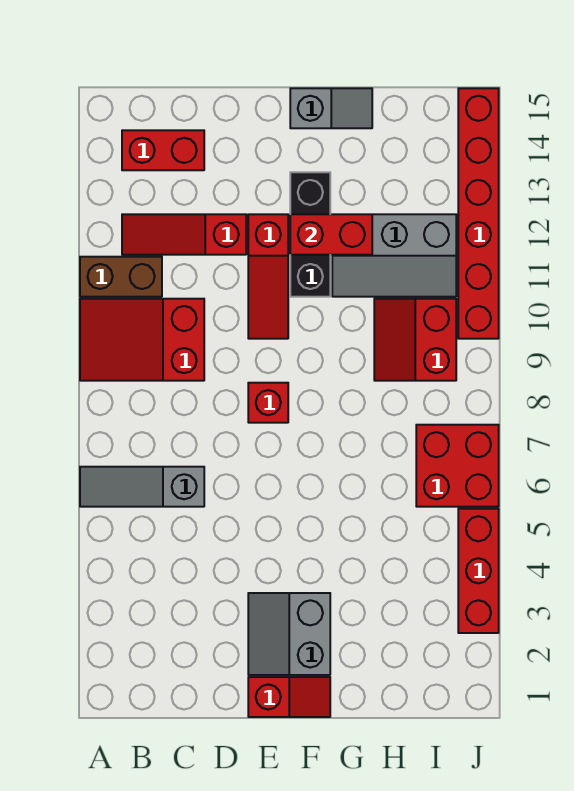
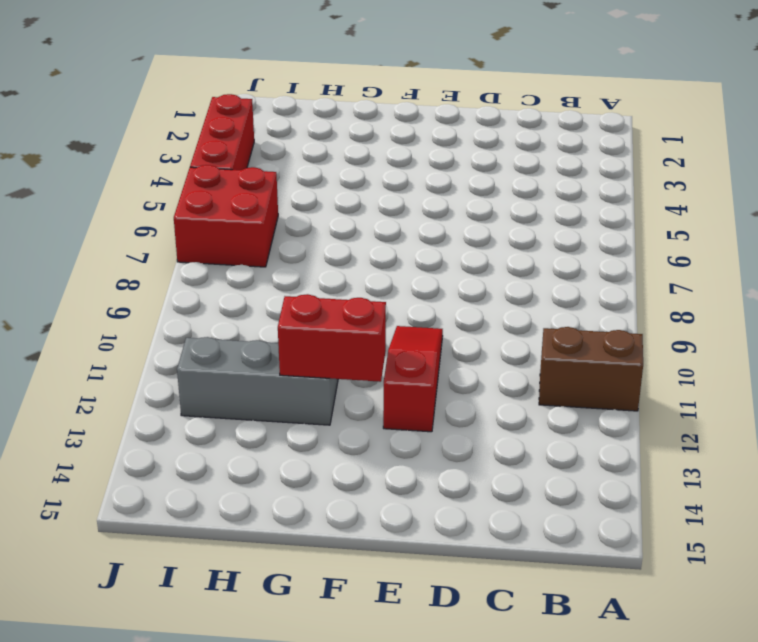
none -> grey slope A6:C6 level 1 top C
none -> red slope A9:C10 level 1 top C
none -> red slope B12:D12 level 1 top D

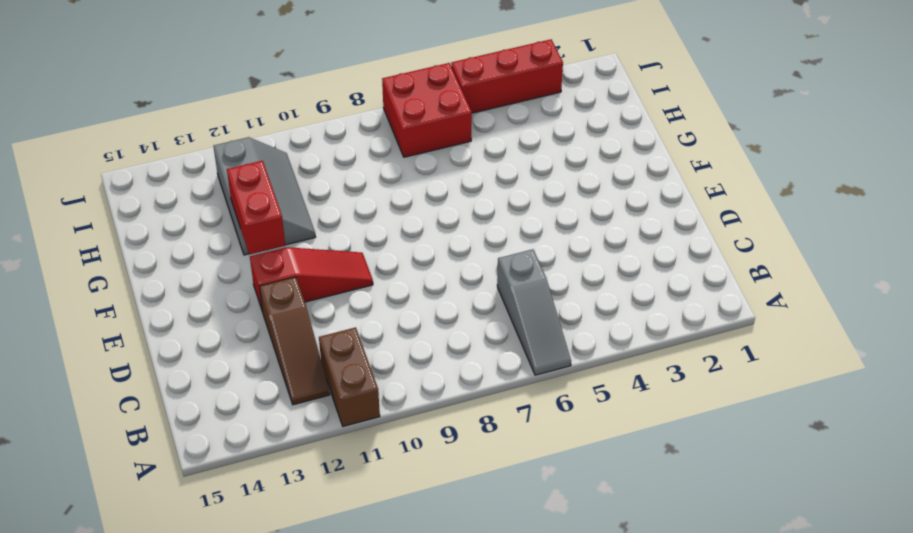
brown slope B12:D12 level 1 top D -> red slope B12:D12 level 1 top D
none -> red slope A9:C10 level 1 top C
none -> red brick B14:C14 level 1
none -> red slope E1:F1 level 1 top E

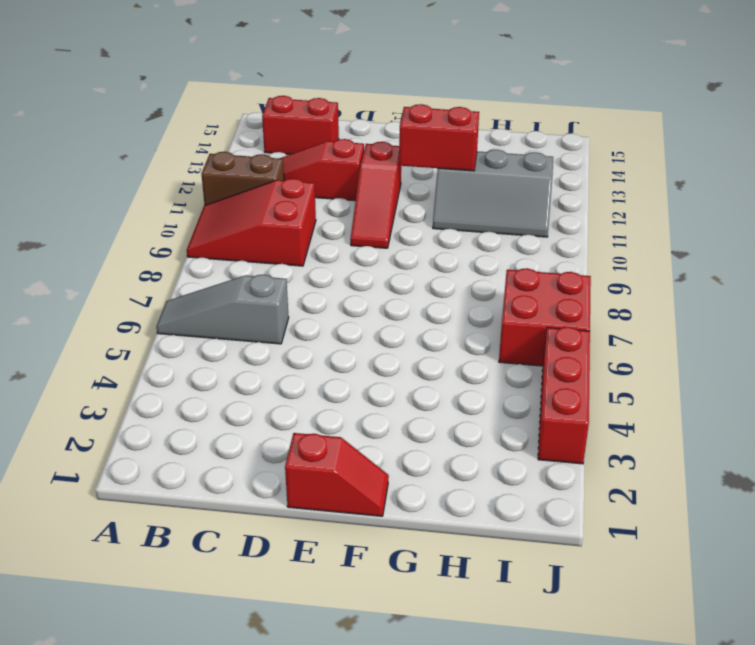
none -> grey slope E2:F3 level 1 top F
none -> red brick E8 level 1
none -> black brick F11:F13 level 1

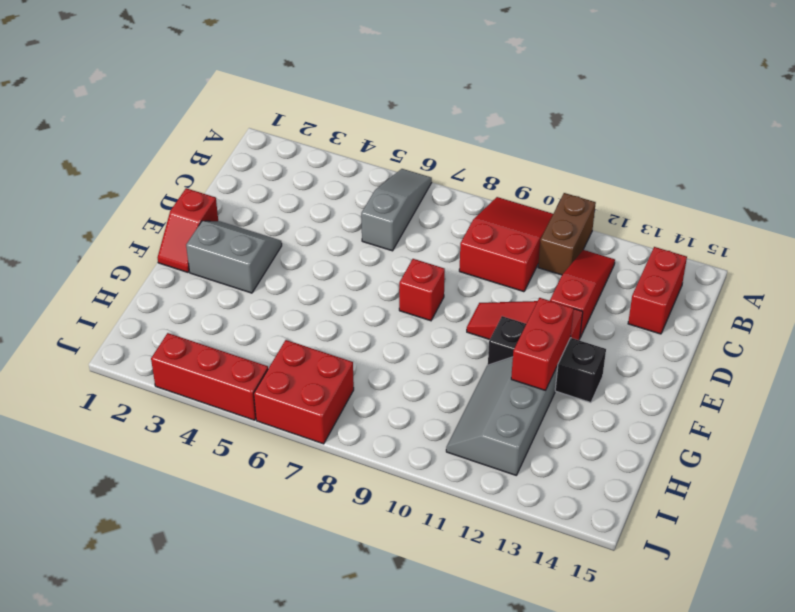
none -> grey slope F15:G15 level 1 top F
none -> red slope H9:I10 level 1 top I
none -> red brick J10:J15 level 1

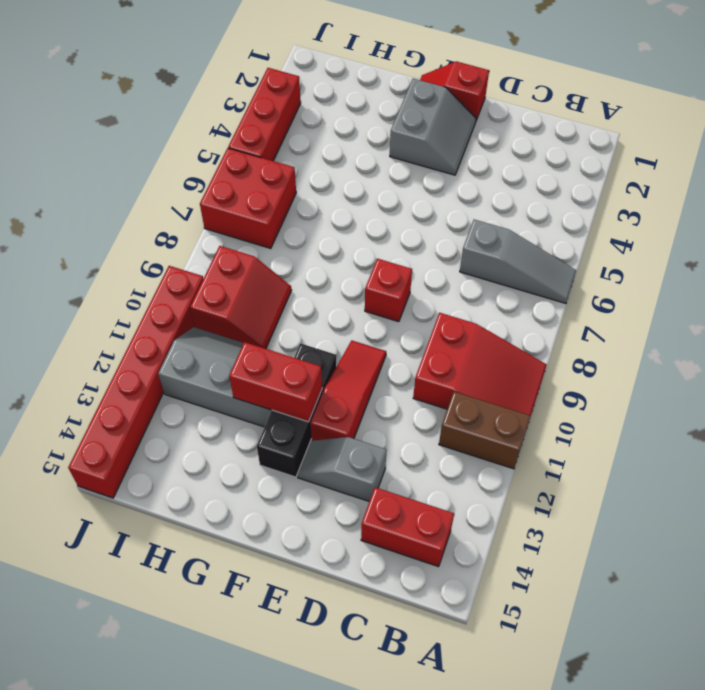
grey slope D13:E13 level 1 top D -> grey slope F15:G15 level 1 top F
none -> red slope B12:D12 level 1 top D

